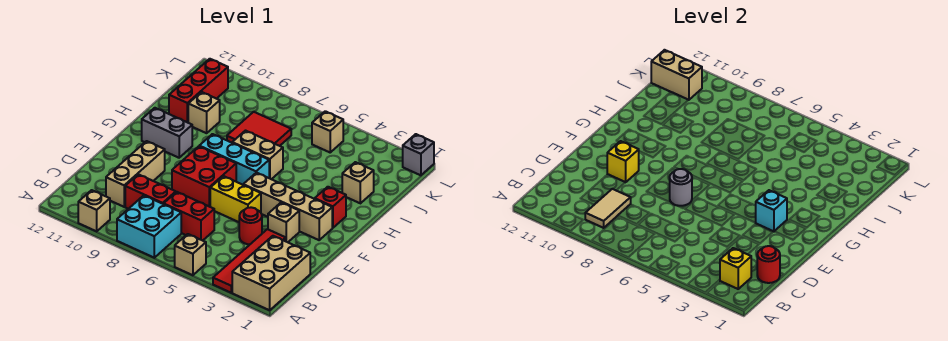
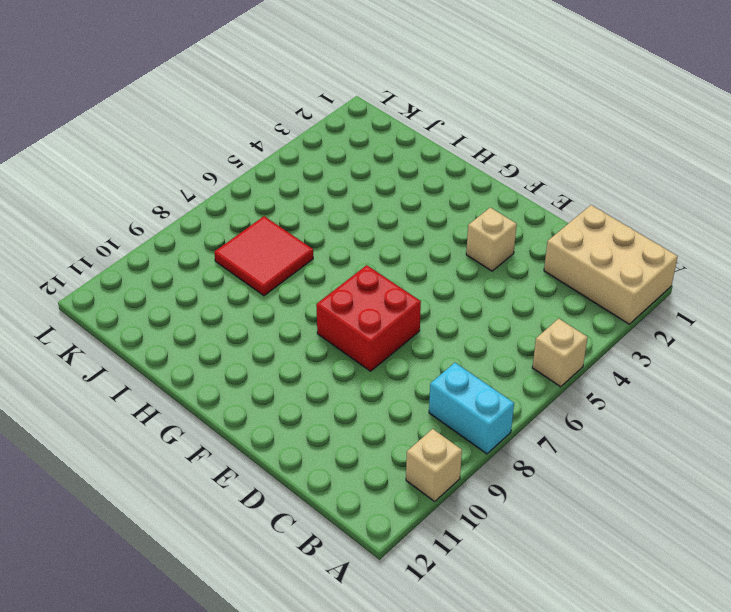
cyan brick A8:B8 level 1 -> cyan brick A7:B8 level 1
none -> red tile A3:D3 level 1
none -> red brick C6:C7 level 1
none -> red brick C8:C9 level 1
none -> tan brick C10:E10 level 1

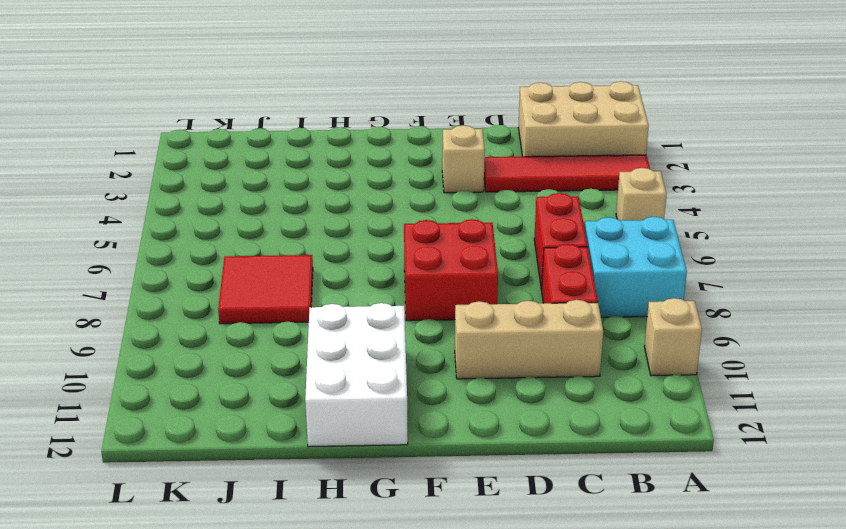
white brick G10:H12 level 1 -> grey brick G10:G11 level 1
none -> red round brick D4 level 1
none -> yellow brick E5:E6 level 1
none -> tan brick F2:F5 level 1
none -> red brick G2 level 1

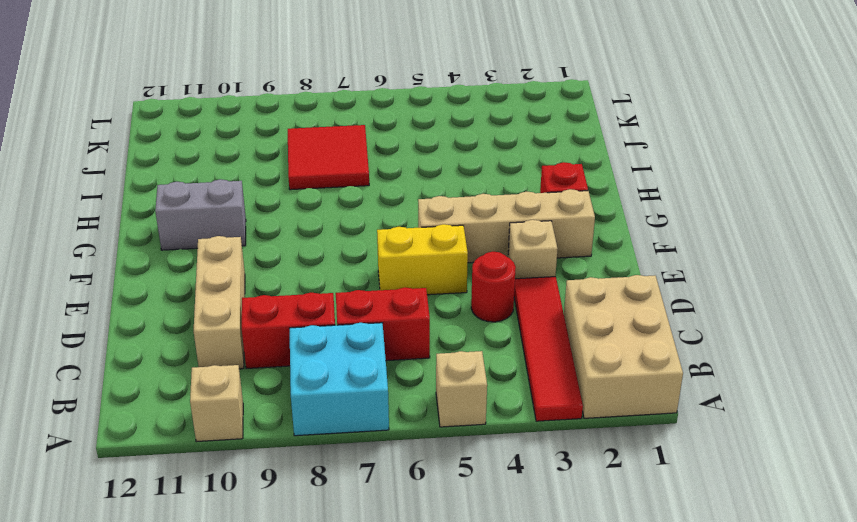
none -> red brick E7:F8 level 1
none -> cyan brick G6:G8 level 1
none -> tan brick H6:H7 level 1
none -> tan brick I2 level 1

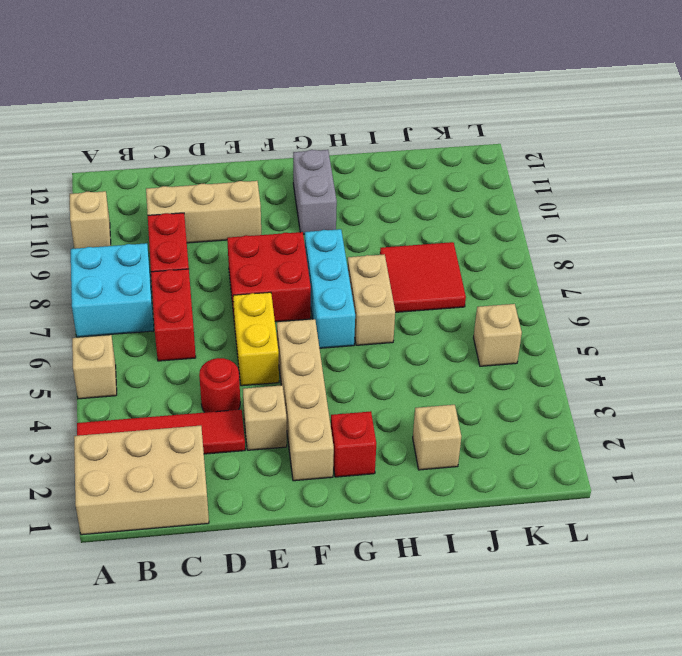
none -> tan brick I10 level 1
none -> red brick I11:K11 level 1
none -> grey brick L1 level 1
none -> yellow brick B2 level 2

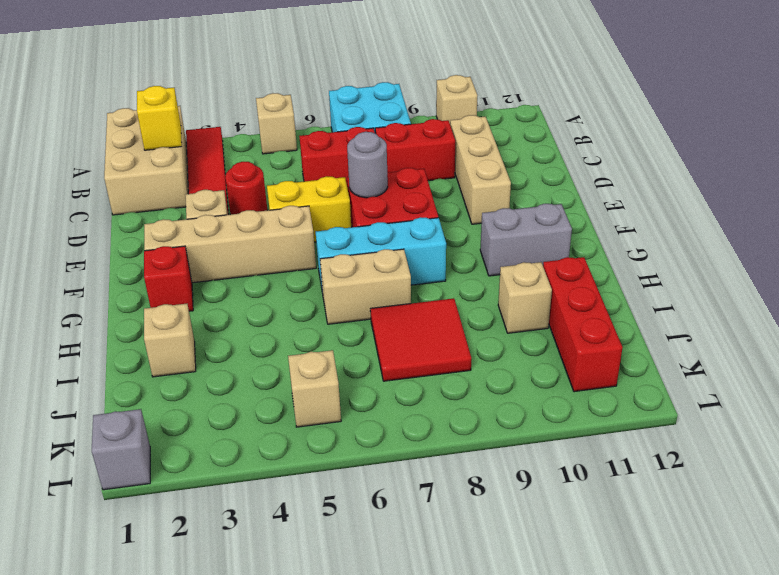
none -> tan tile B9:C9 level 2
none -> red round brick C1 level 2
none -> yellow brick E10 level 2
none -> cyan brick F3 level 2

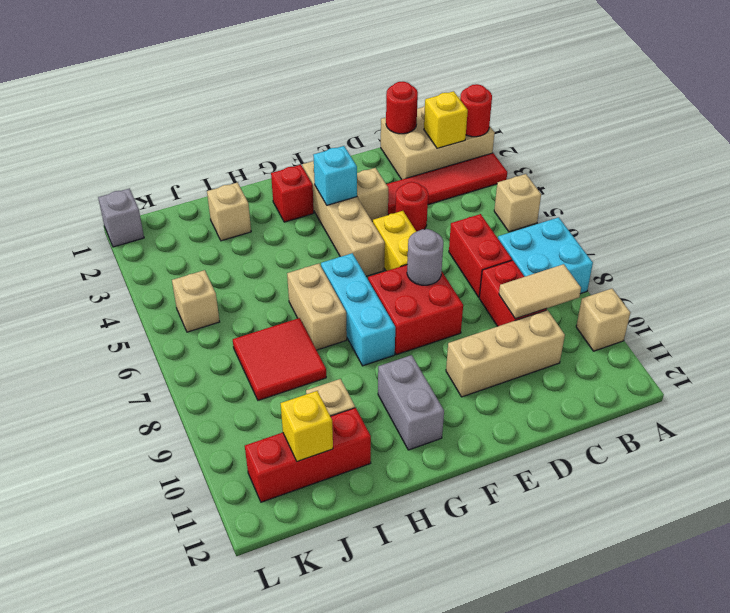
red round brick A2 level 2 -> none
yellow brick J11 level 2 -> yellow brick E10 level 2
none -> tan brick K11:K12 level 2

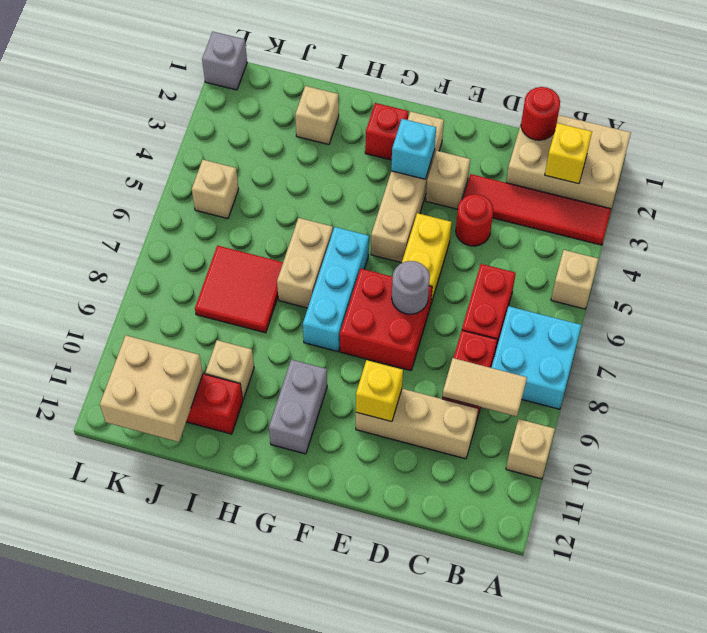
tan brick J11:K12 level 2 -> tan brick K11:K12 level 2

